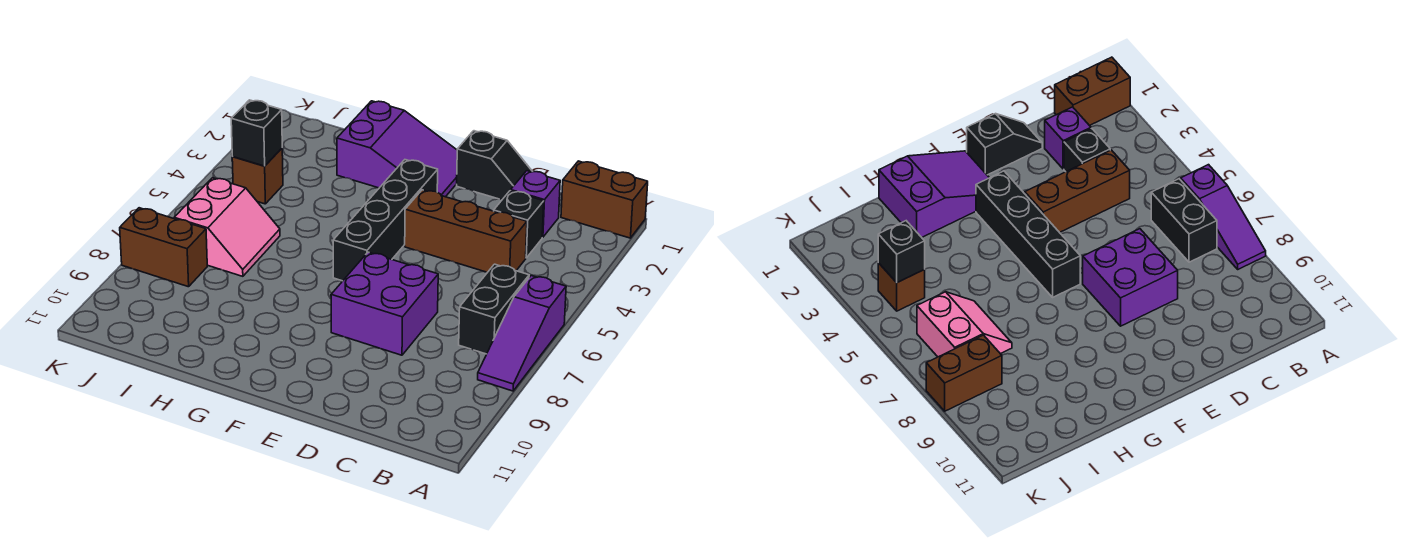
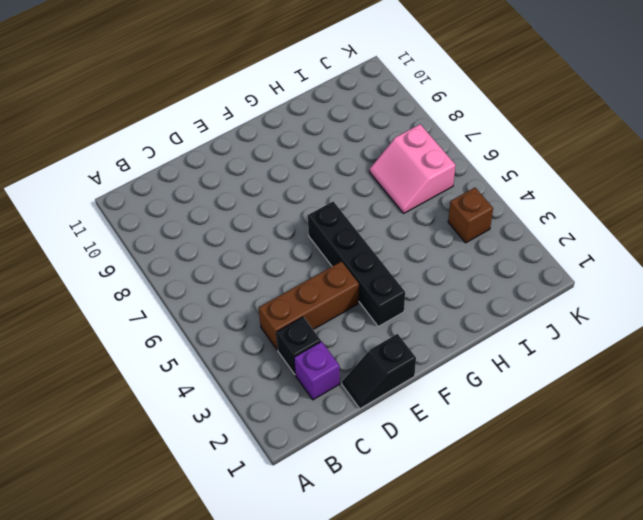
none -> brown brick A1:B1 level 1
none -> purple slope A6:A8 level 1 top 6
none -> black brick B6:B7 level 1

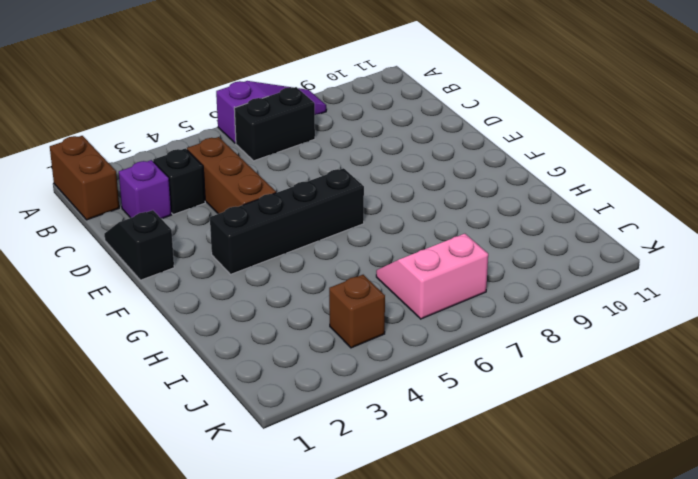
none -> purple brick D7:E8 level 1
none -> purple slope F1:H2 level 1 top H
none -> brown brick J8:K8 level 1

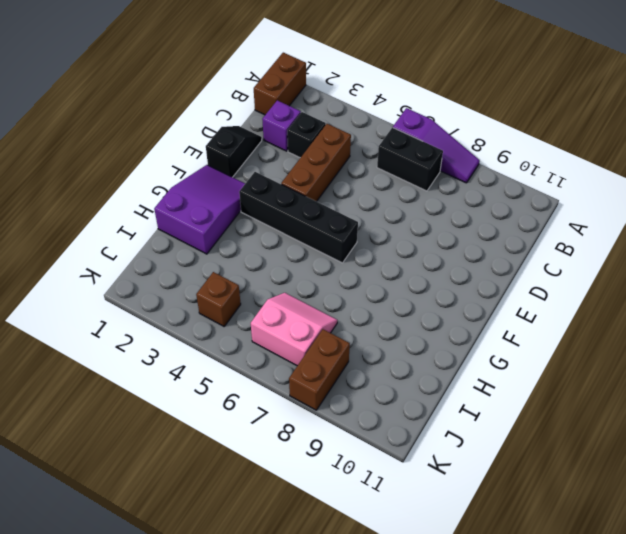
none -> purple brick D7:E8 level 1
none -> black brick J4 level 2

